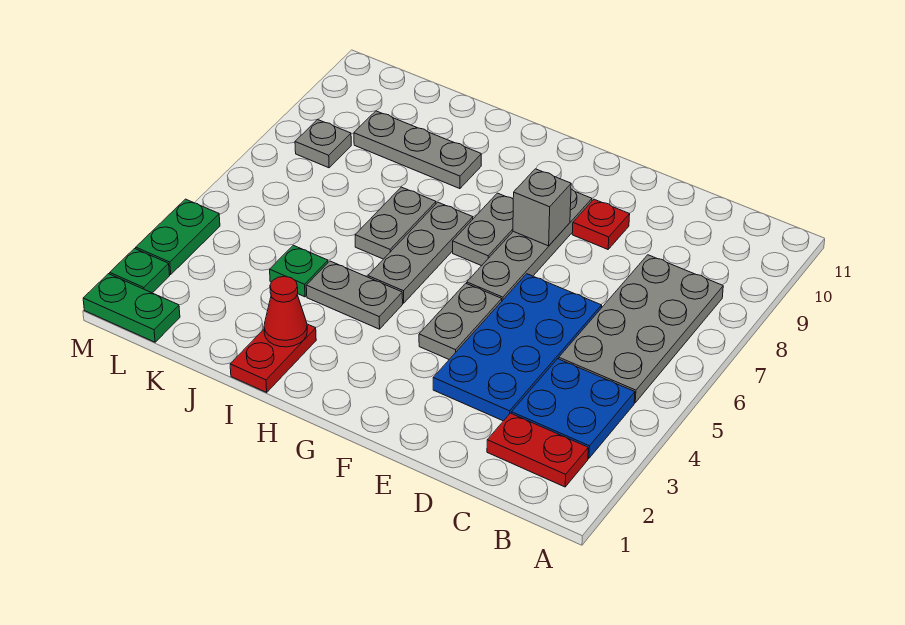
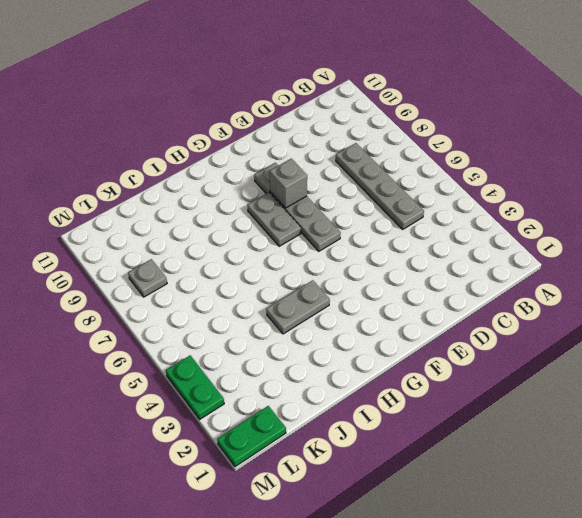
grey plate C5:C8 level 1 -> grey plate B5:C8 level 1
none -> red plate B2:C2 level 1
none -> blue plate B3:C4 level 1
none -> blue plate D3:E6 level 1

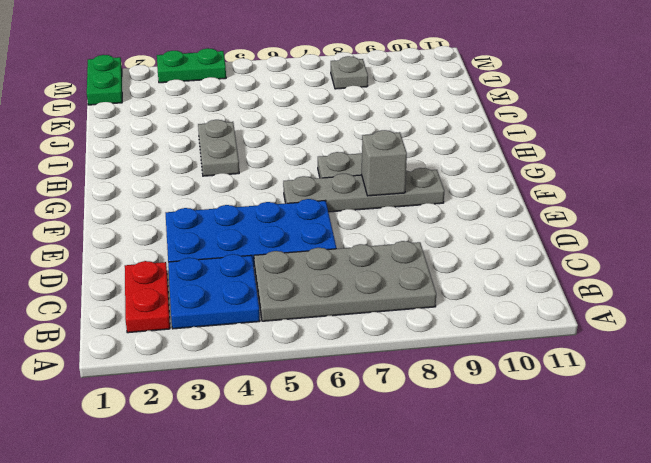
none -> red plate E9 level 1
none -> grey plate F4:F5 level 1
none -> grey plate H5:H7 level 1

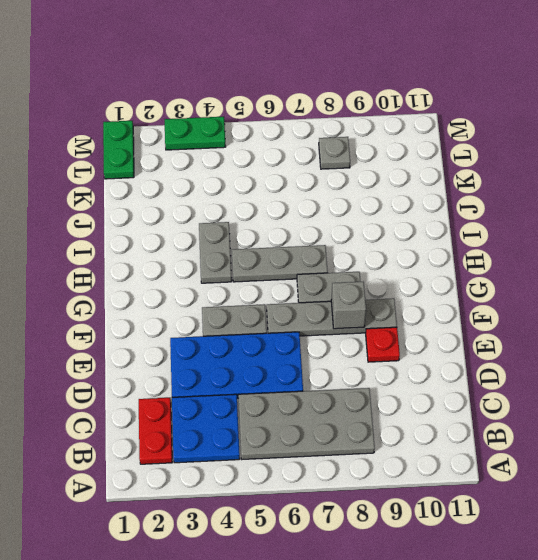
none -> red plate I1:I2 level 1
none -> grey plate I6:I7 level 1
none -> grey plate I9:K9 level 1

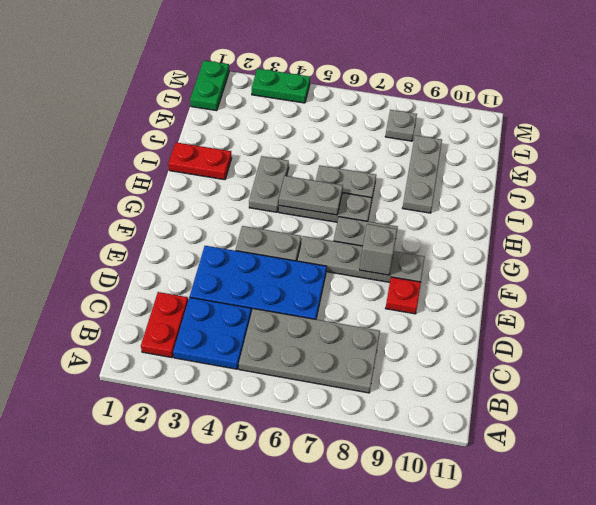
grey plate H5:H6 level 2 -> none
none -> green plate J4 level 1
none -> green plate M2 level 1
none -> red cone I2 level 2

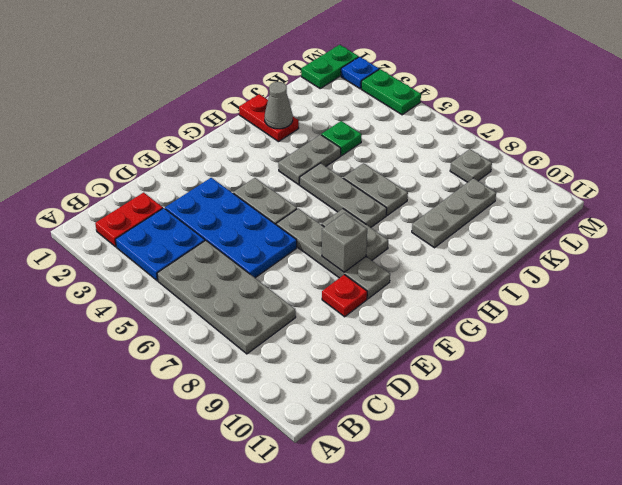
grey cone I2 level 2 -> red cone I2 level 2
blue plate M2 level 1 -> green plate M2 level 1

